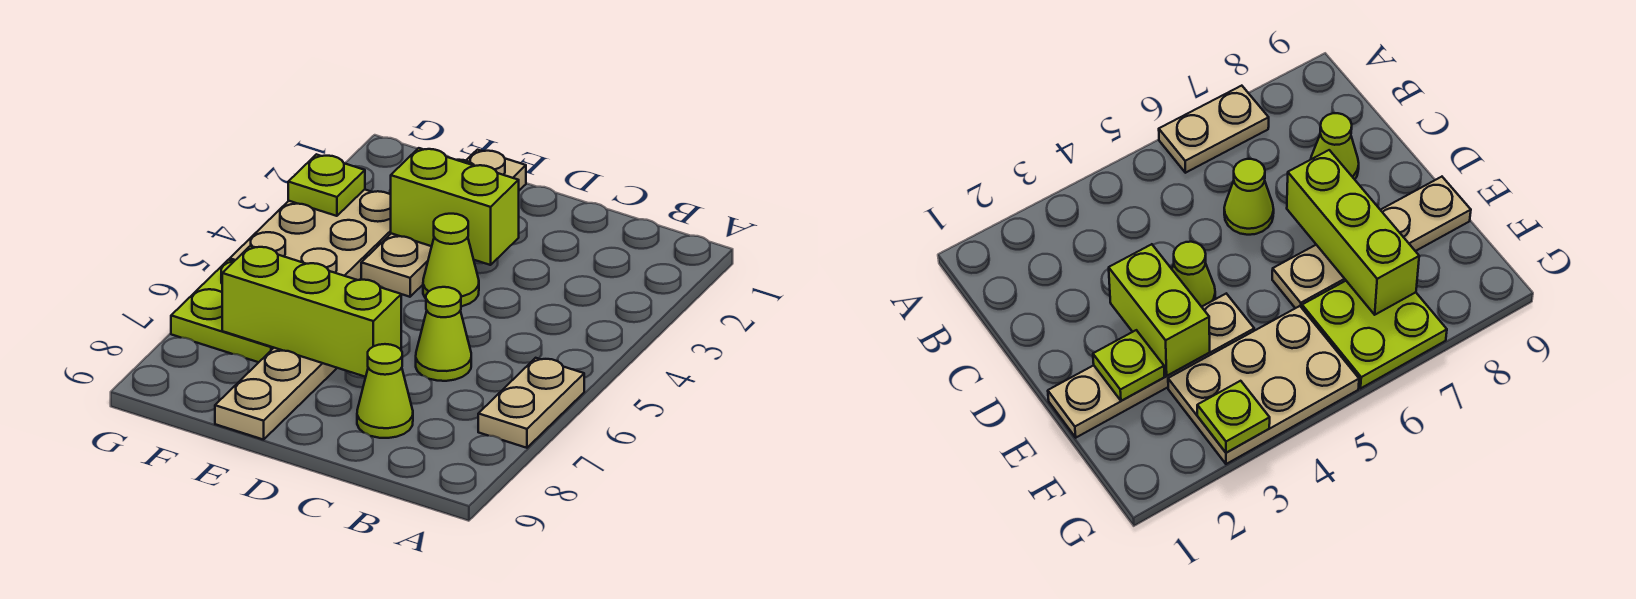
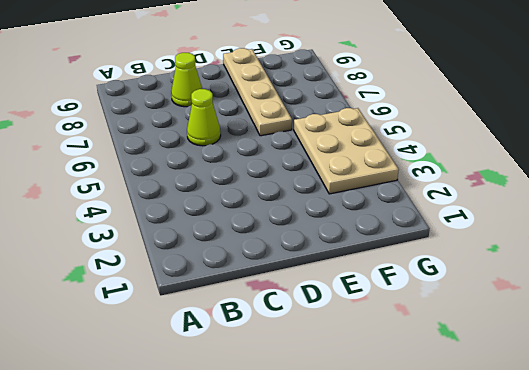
none -> tan plate A6:A7 level 1
none -> lime cone D4 level 1
none -> tan plate E1:E4 level 1

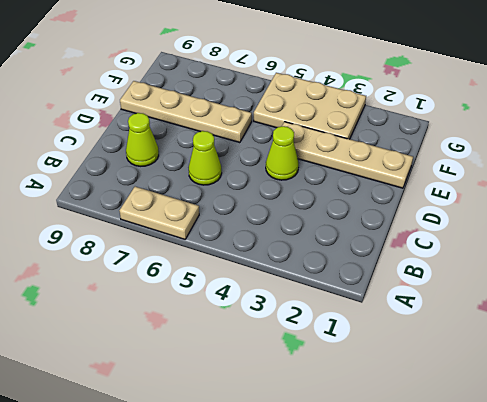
none -> lime plate F6:G7 level 1
none -> lime brick D3:E3 level 2
none -> lime brick D7:F7 level 2

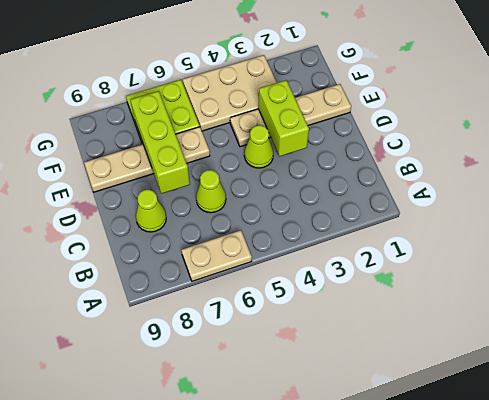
none -> lime plate E2 level 2
none -> lime plate G3 level 2

